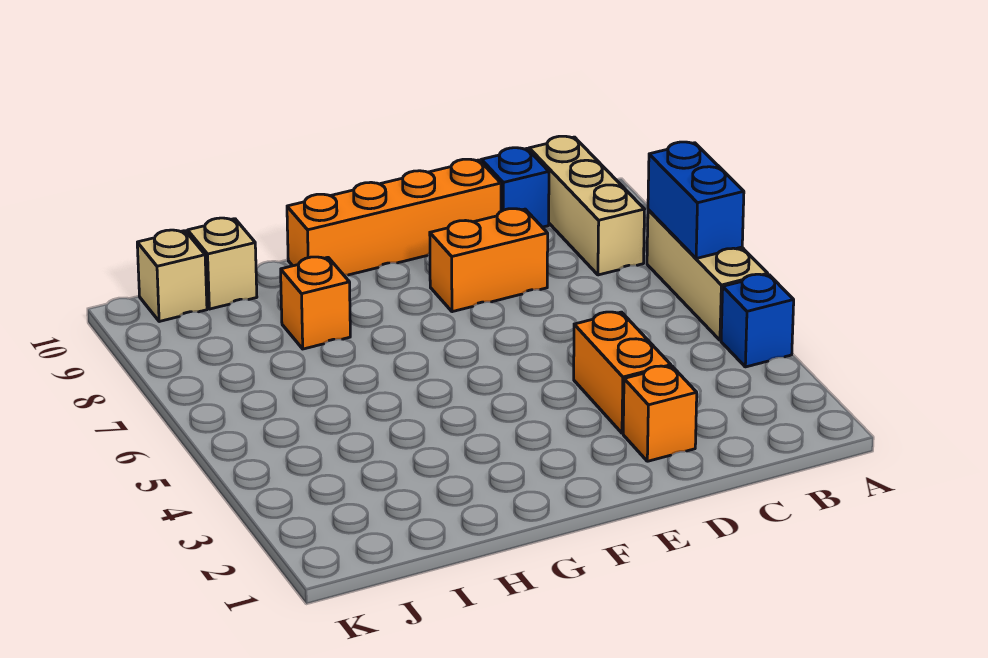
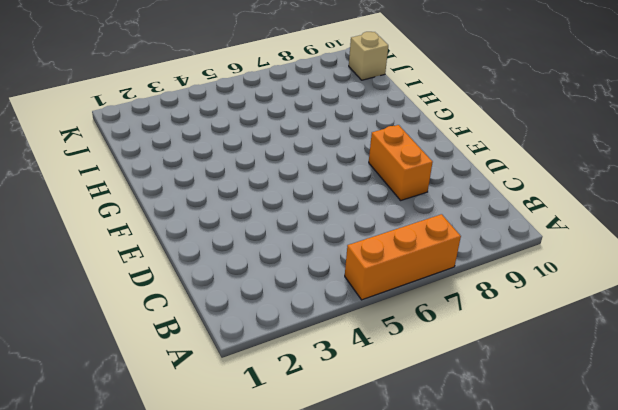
orange brick A5:A7 level 1 -> tan brick A5:A7 level 1
none -> blue brick A4 level 1
none -> tan brick B8:B10 level 1
none -> blue brick C10 level 1

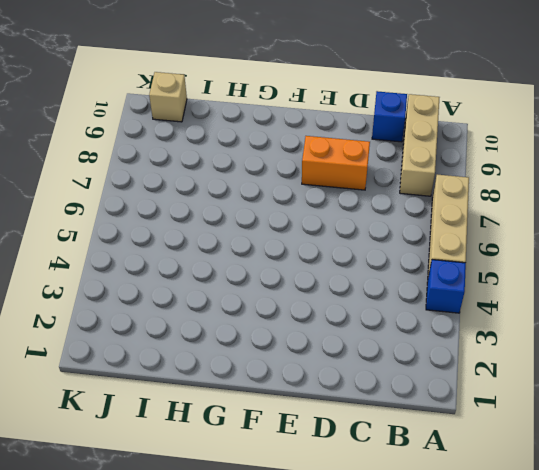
none -> orange brick D2 level 1
none -> orange brick D3:D4 level 1
none -> orange brick D10:G10 level 1

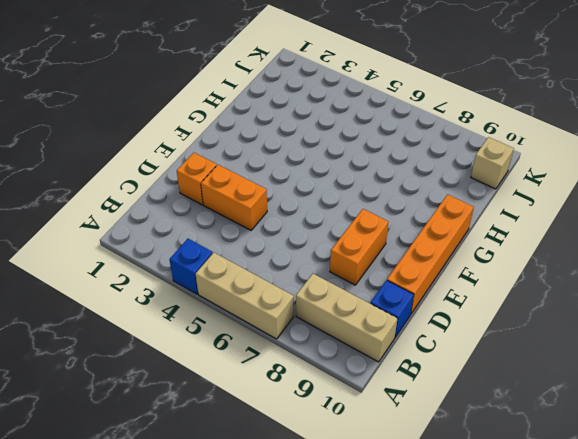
none -> orange brick H8 level 1
none -> tan brick I10 level 1
none -> blue brick A6:A7 level 2

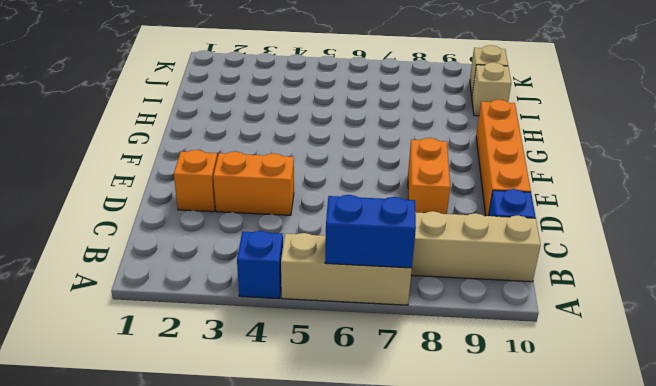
none -> orange brick H8 level 1

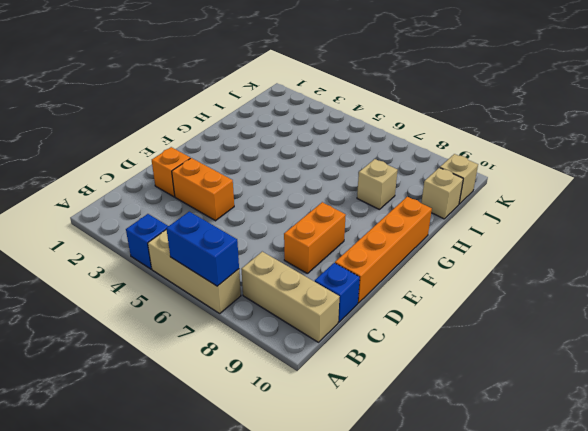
tan brick H8 level 1 -> orange brick H8 level 1

